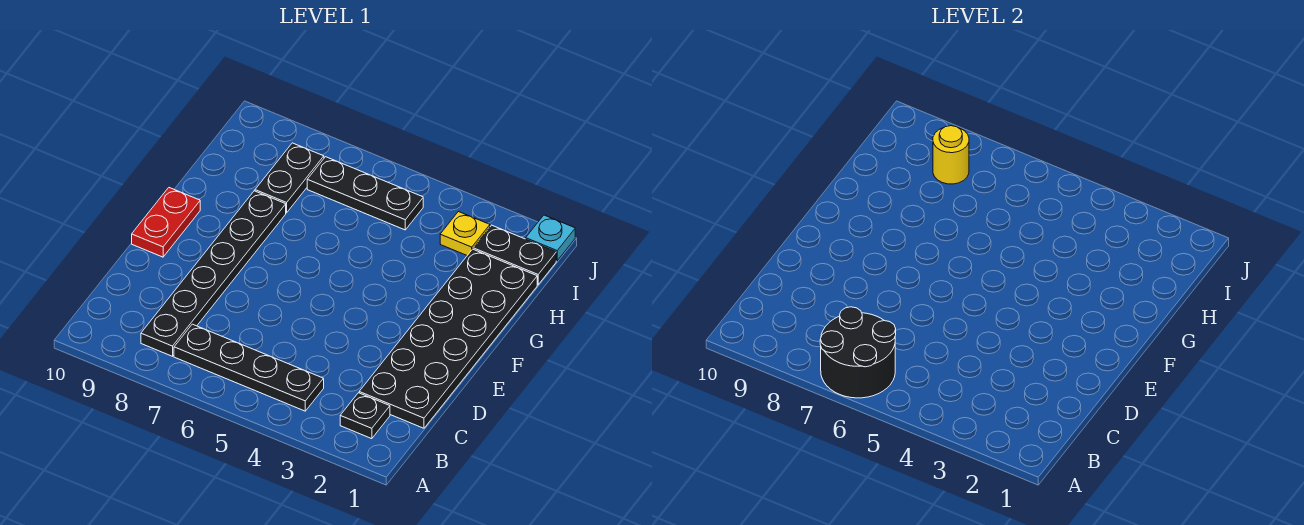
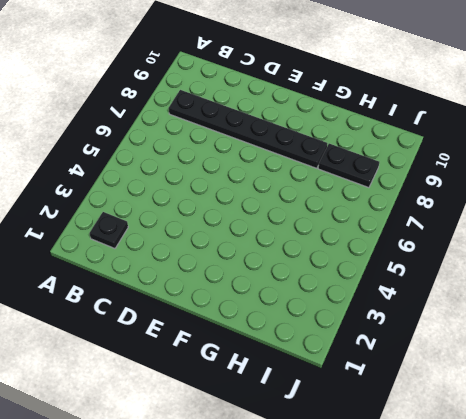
none -> black plate B4:B7 level 1
none -> black plate C1:H2 level 1
none -> red plate E10:F10 level 1

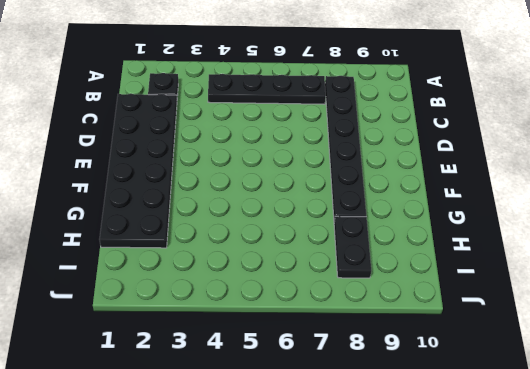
none -> red plate E10:F10 level 1
none -> black plate I1:I2 level 1
none -> yellow plate I3 level 1

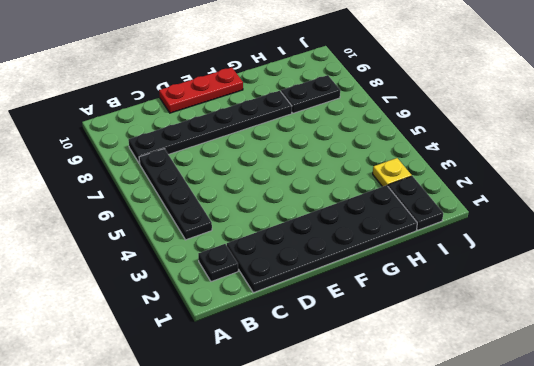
red plate D10:F10 level 1 -> red plate E10:F10 level 1
none -> black plate I5:I7 level 1
none -> cyan plate J1 level 1
none -> black round brick A6:B7 level 2

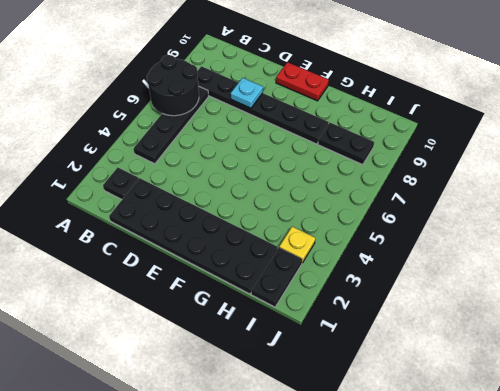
cyan plate D8 level 2 -> cyan plate J1 level 1
none -> black plate I5:I7 level 1
none -> yellow round brick I8 level 2

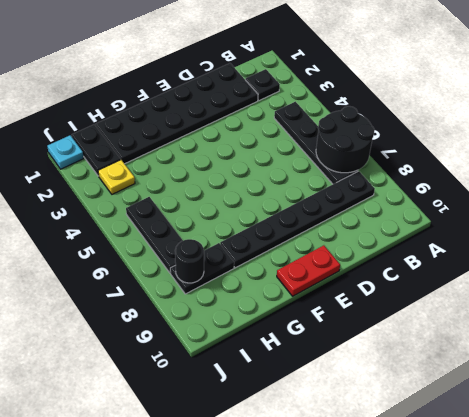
black round brick I8 level 2 -> yellow round brick I8 level 2

